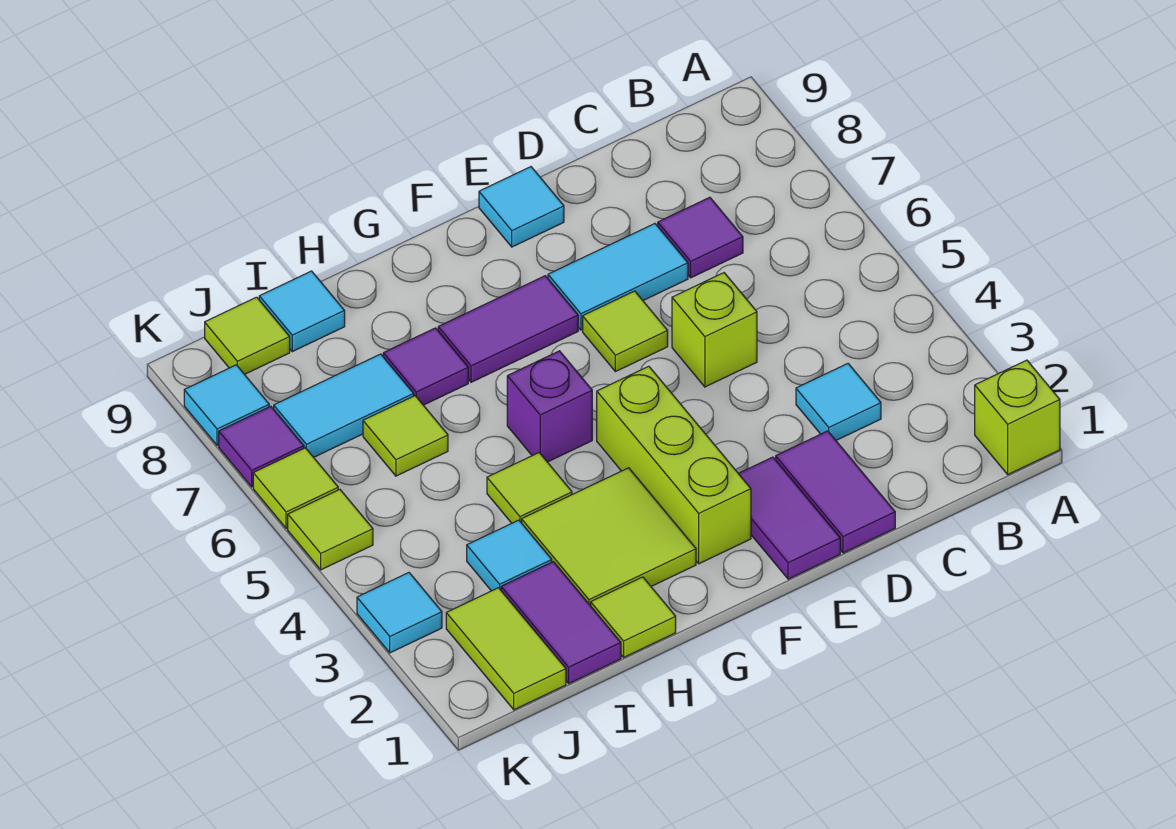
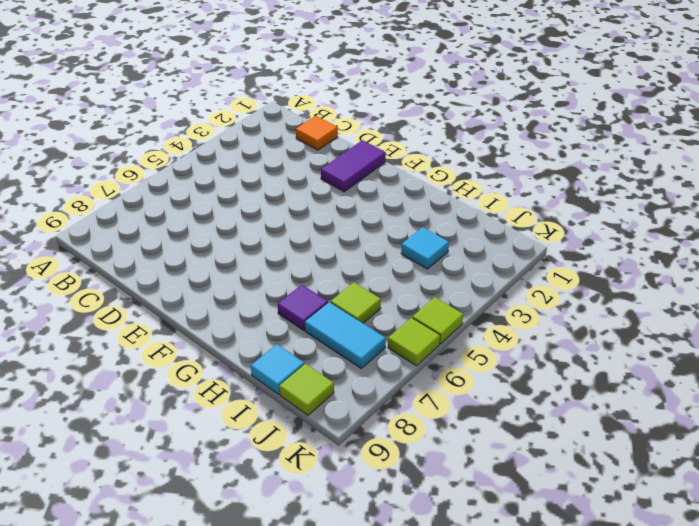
orange tile C1 level 1 -> none
none -> lime brick A1 level 1
none -> cyan tile C3 level 1
none -> purple tile C7 level 1

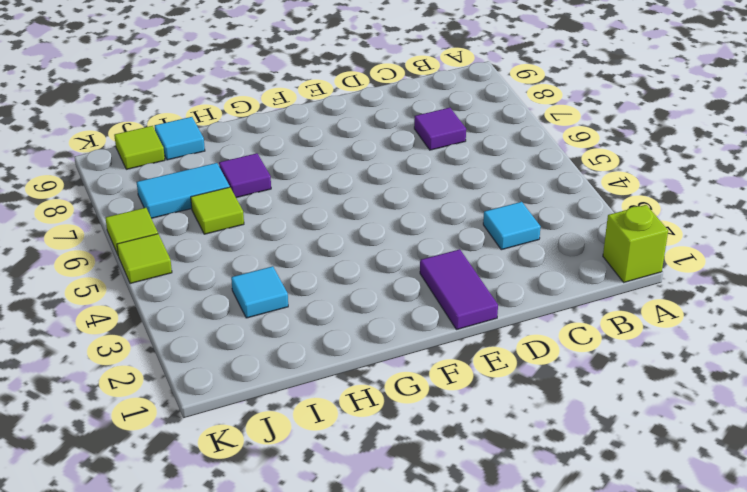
none -> purple tile D1:D2 level 1
none -> lime brick D5 level 1
none -> cyan tile D7:E7 level 1

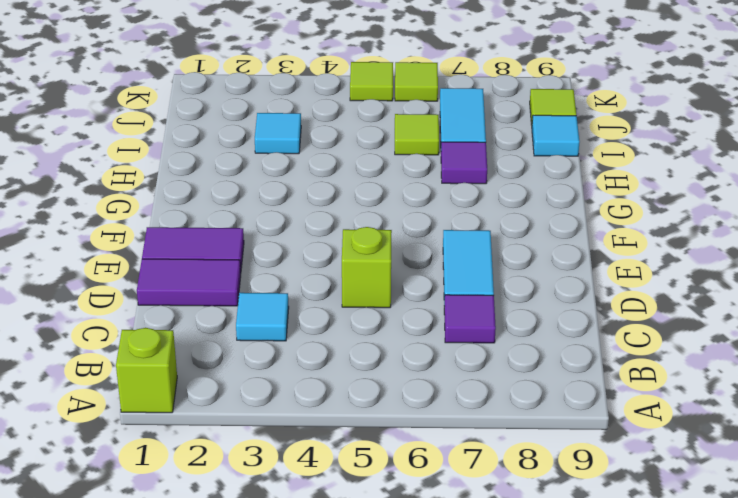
none -> lime tile E6 level 1
none -> cyan tile E9 level 1
none -> lime brick F2:F4 level 1

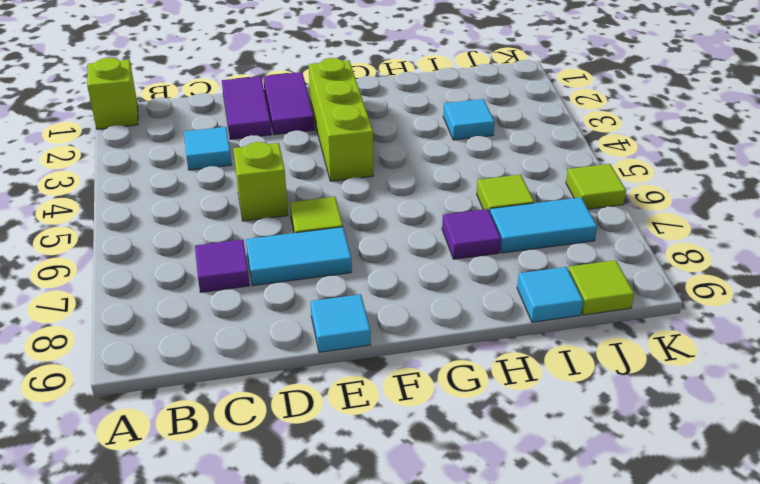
none -> purple tile F7:G7 level 1
none -> lime tile G2:H3 level 1
none -> purple brick G5 level 1

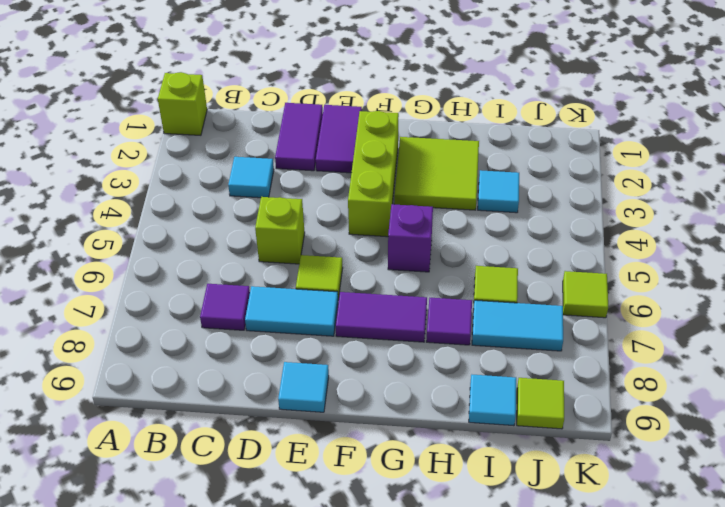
none -> lime tile H1 level 1
none -> lime tile H4 level 1
none -> purple tile I1:I2 level 1

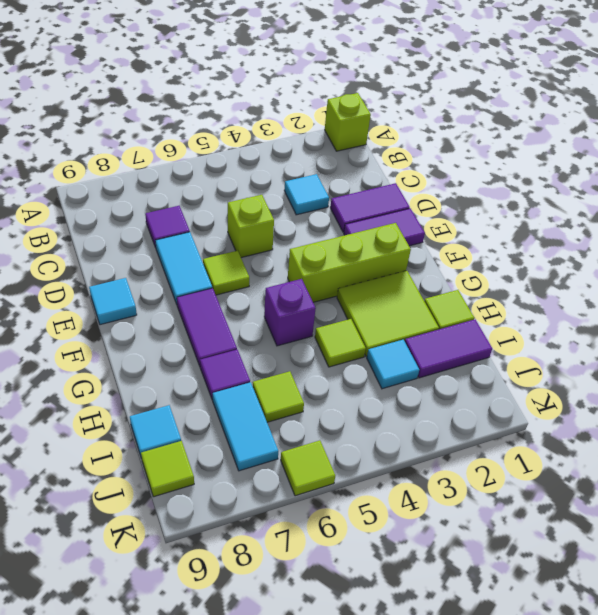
none -> lime tile J1:J2 level 1
none -> cyan tile K3 level 1
none -> lime tile K5 level 1

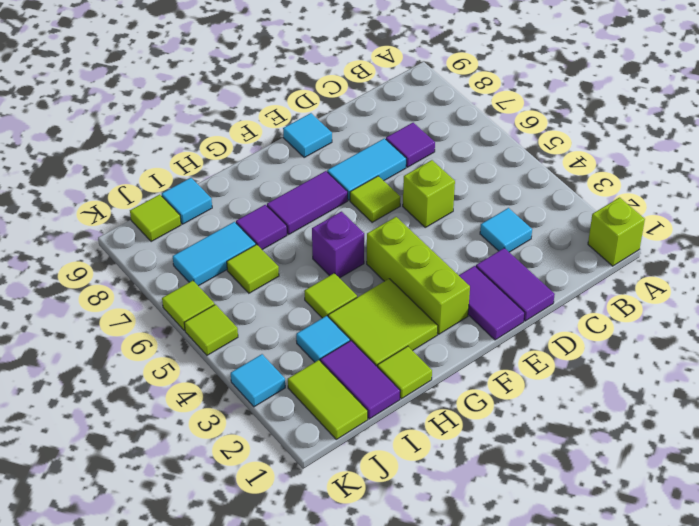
none -> purple tile K7 level 1
none -> cyan tile K8 level 1

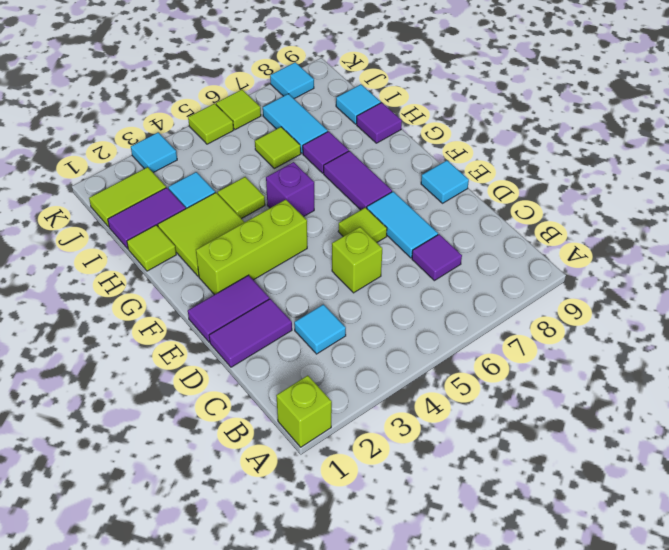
purple tile H9 level 1 -> purple tile K7 level 1
none -> lime tile J9 level 1

